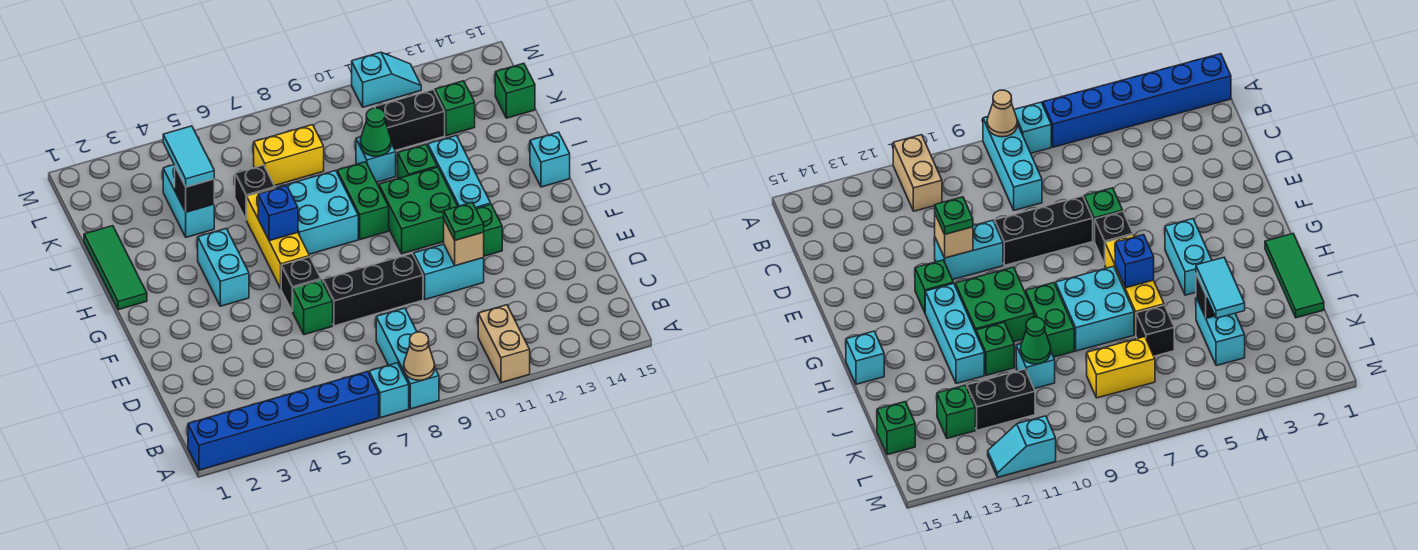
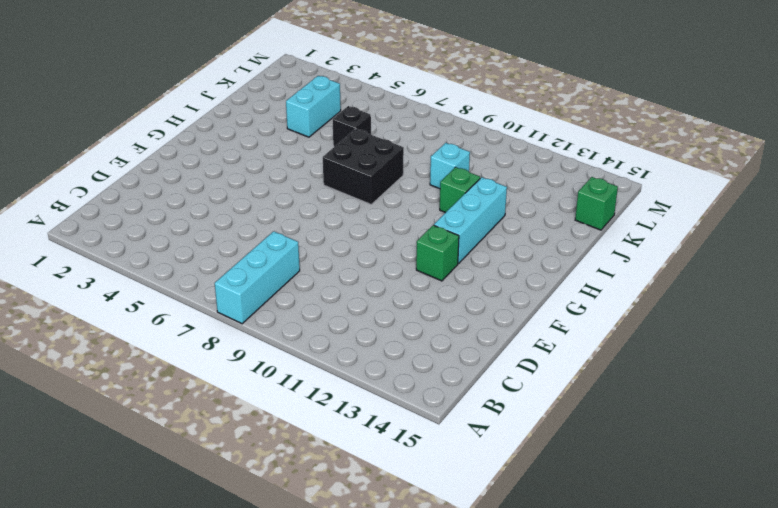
black brick H7:I8 level 1 -> cyan brick H7:I8 level 1
none -> blue brick A1:A6 level 1
none -> cyan brick A7 level 1
none -> tan brick A11:B11 level 1
none -> green brick E6 level 1

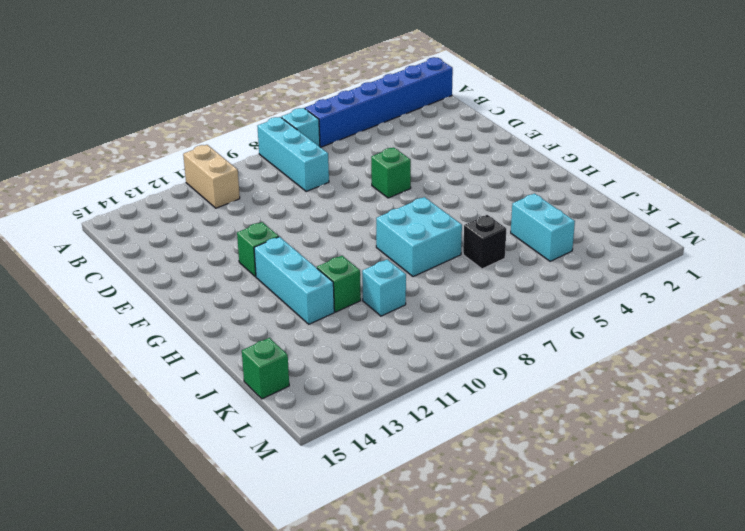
none -> black brick E7:E9 level 1
none -> cyan brick E10:E11 level 1
none -> black brick F6 level 1
none -> cyan brick G4:H4 level 1

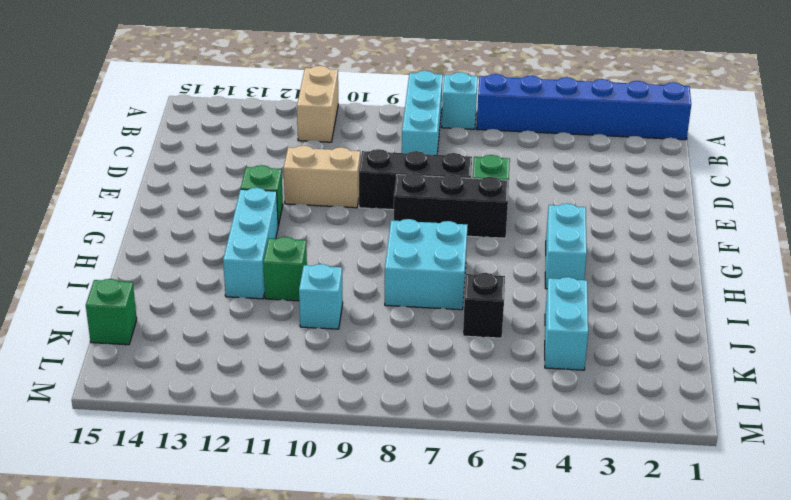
tan brick E10:E11 level 1 -> cyan brick E10:E11 level 1
black brick F6:F8 level 1 -> black brick F6 level 1
none -> yellow brick G6:I6 level 1
none -> green brick G10:H11 level 1
none -> green tile H1:J1 level 1
none -> green brick H9:I9 level 1

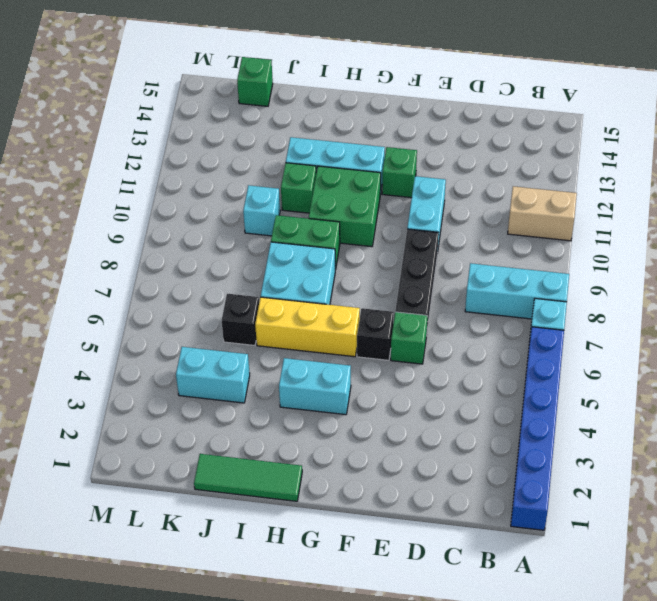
none -> cyan brick H15 level 1
none -> yellow brick K7:K8 level 1
none -> black brick K11:K12 level 1
none -> green brick K13 level 1

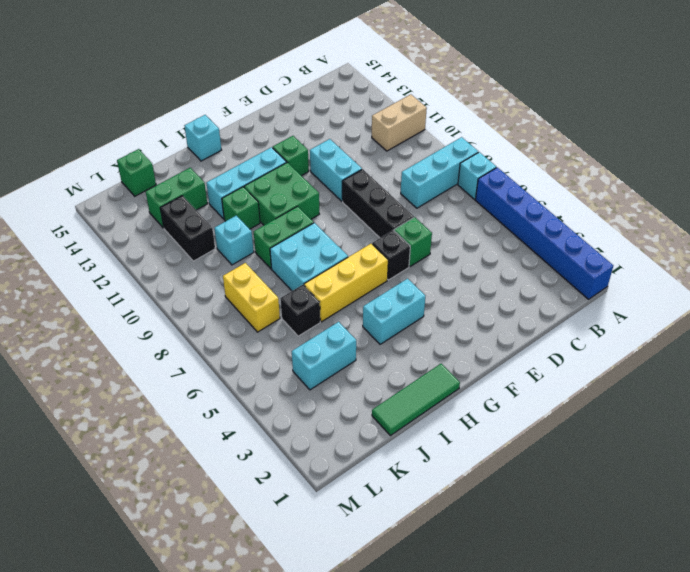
green brick J13:K13 level 1 -> green brick K13 level 1
none -> cyan slope M11:M12 level 1 top 11
none -> tan cone A8 level 2
none -> tan brick E11 level 2
none -> blue brick H6 level 2

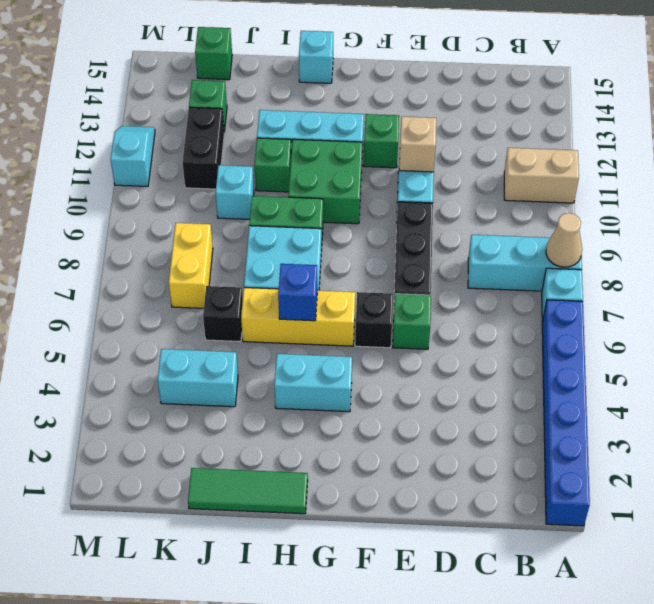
none -> black brick J4 level 2
none -> green cone J10 level 2
none -> green plate E11 level 3
none -> cyan tile J4:K4 level 3

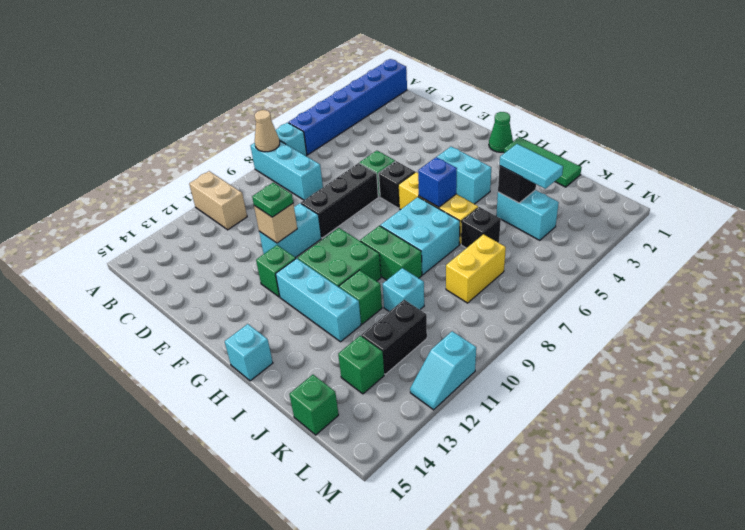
green cone G1 level 1 -> green cone J10 level 2

